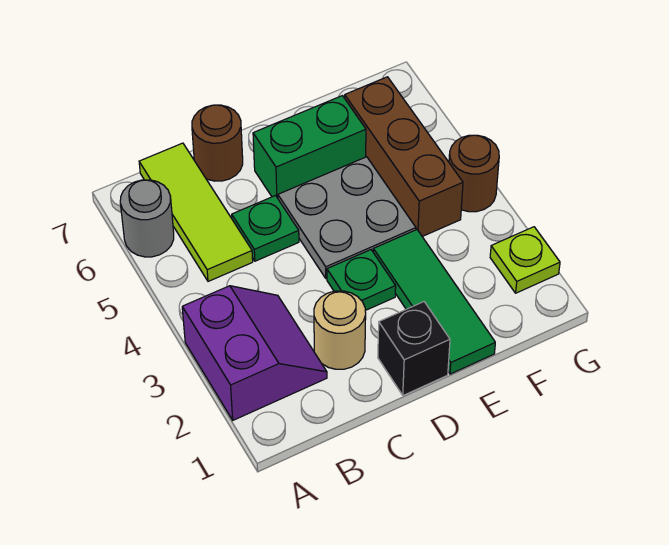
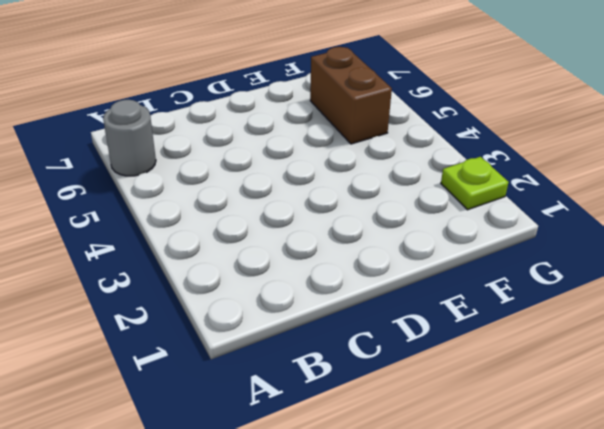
brown brick F5:F6 level 1 -> brown brick F4:F6 level 1
none -> purple slope A2:B3 level 1 top A
none -> lime tile B5:B7 level 1
none -> tan round brick C2 level 1

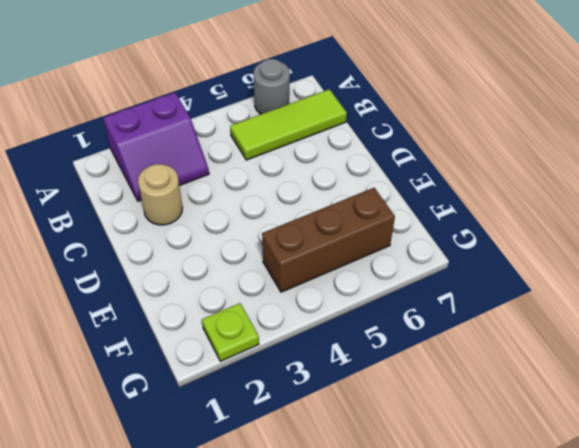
none -> green plate C5 level 1
none -> brown round brick C7 level 1
none -> black brick D1 level 1

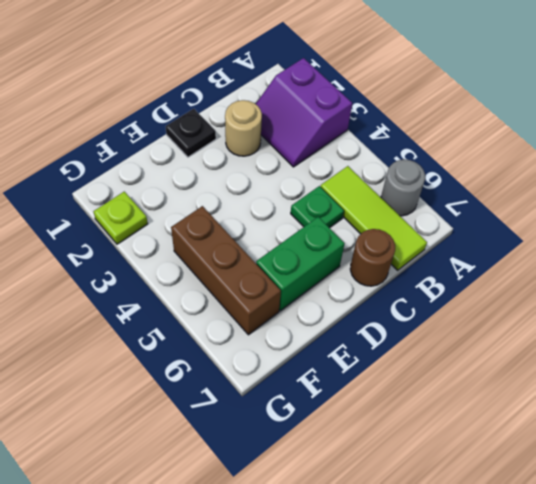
black plate D1 level 1 -> black brick D1 level 1
none -> green plate D3 level 1
none -> grey plate D4:E5 level 1
none -> green tile E1:E3 level 1

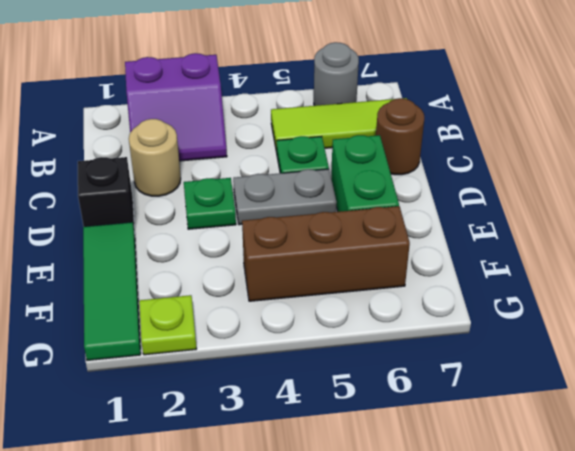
grey plate D4:D5 level 1 -> grey plate D4:E5 level 1
green tile E1:G1 level 1 -> green tile E1:E3 level 1
none -> brown round brick G4 level 1

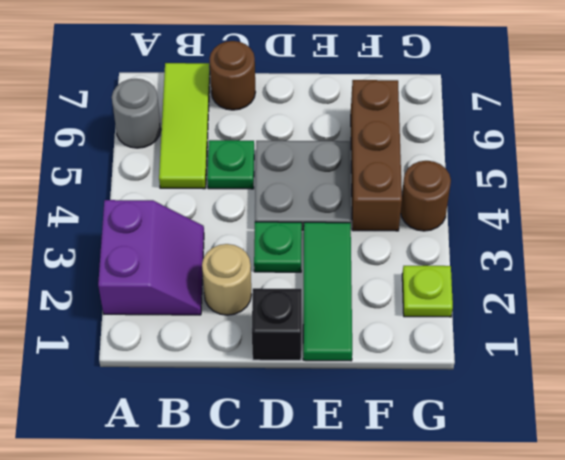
none -> green brick D6:E6 level 1

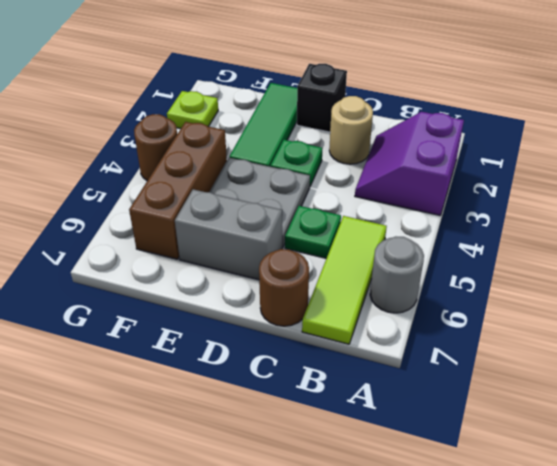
grey brick D6:E6 level 1 -> green brick D6:E6 level 1

